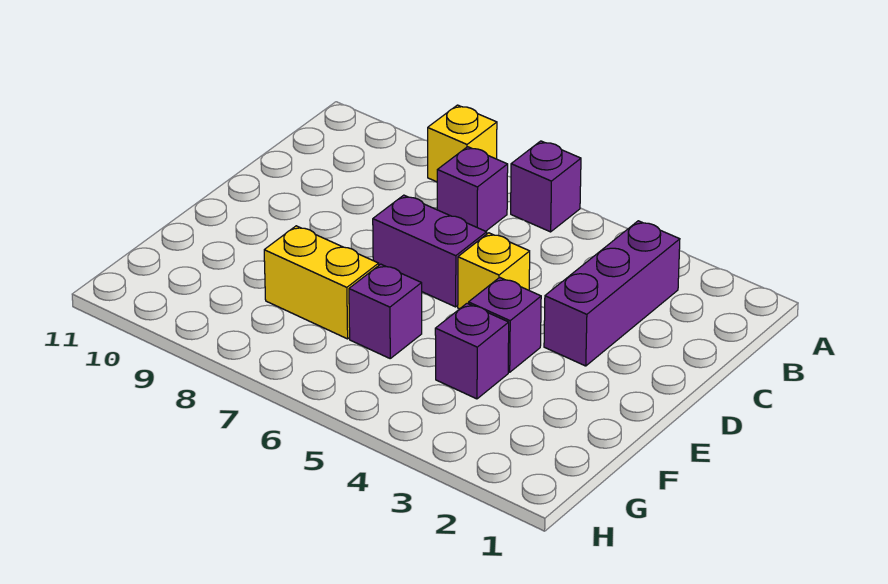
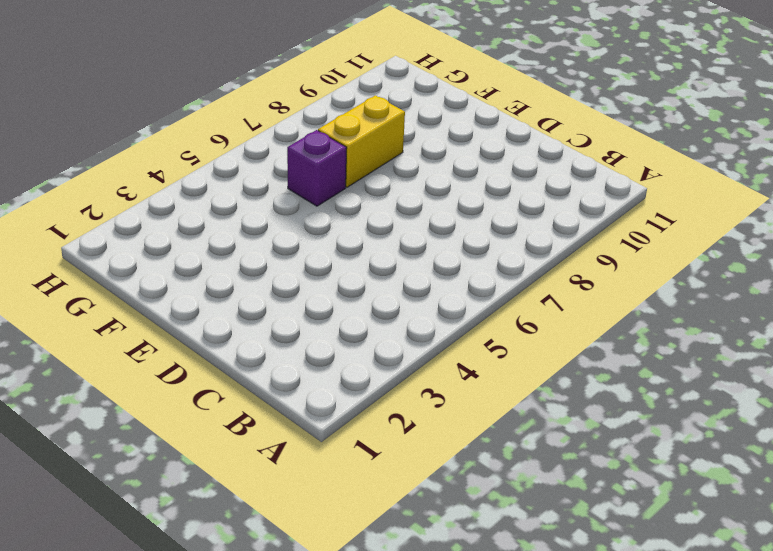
none -> purple brick A6 level 1
none -> yellow brick A8 level 1

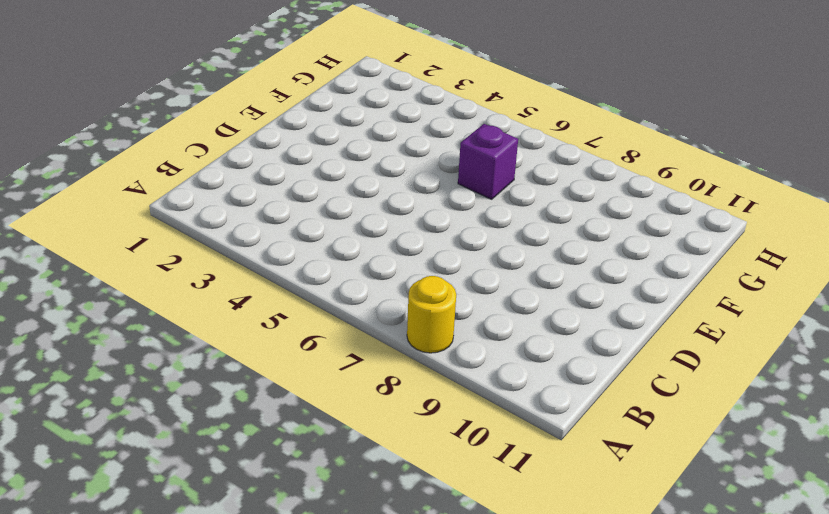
yellow round brick A8 level 1 -> yellow brick A8 level 1
none -> purple brick A6 level 1
none -> purple brick B3:D3 level 1

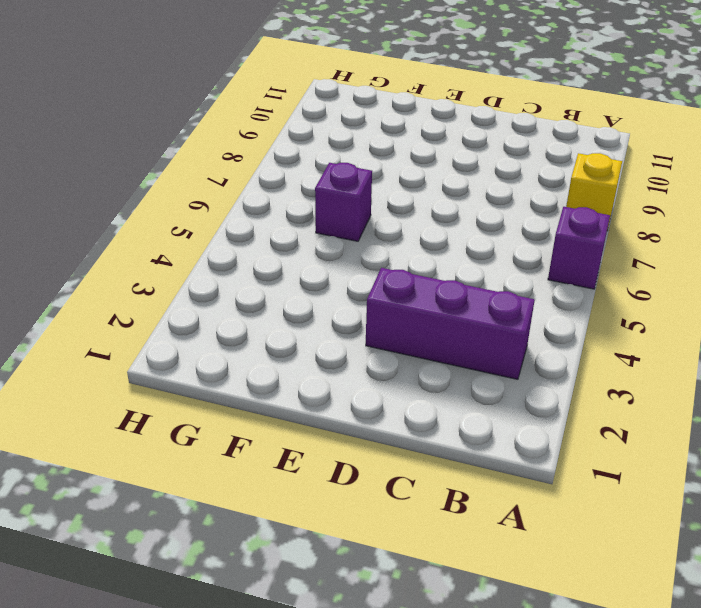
none -> purple brick B7 level 1
none -> yellow brick D5 level 1

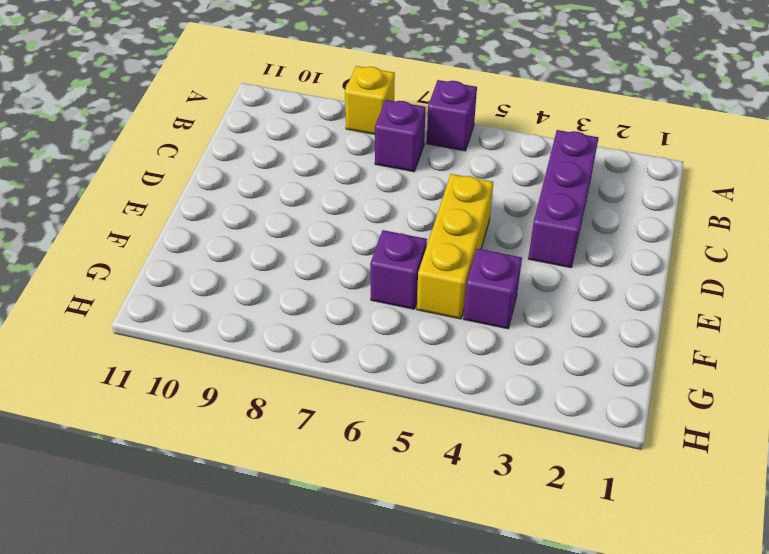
yellow brick D5:F5 level 1 -> yellow brick D5 level 1
none -> purple brick D6:D7 level 1
none -> purple brick E4 level 1

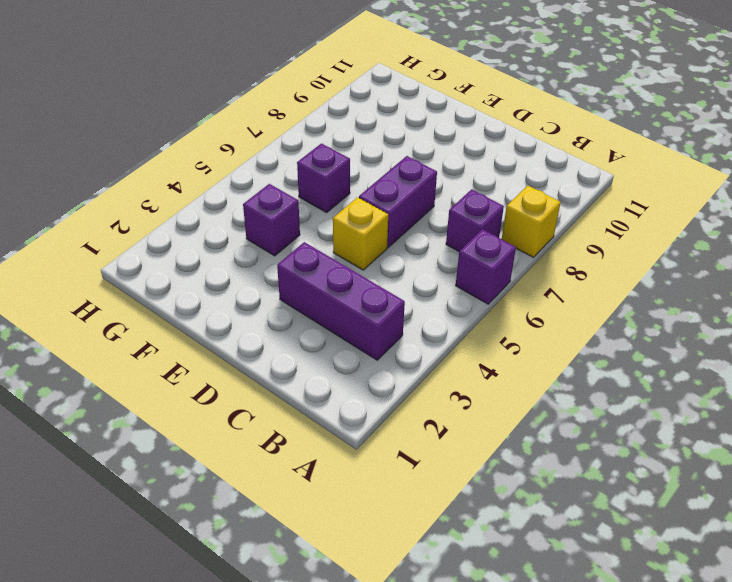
none -> purple brick E4 level 1
none -> yellow brick F7:F8 level 1

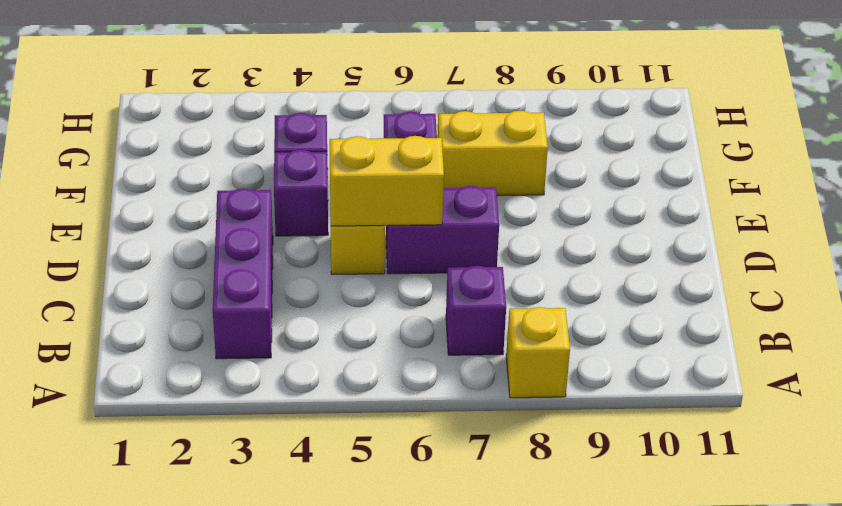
yellow brick D5:D6 level 2 -> none
none -> purple brick A6 level 1

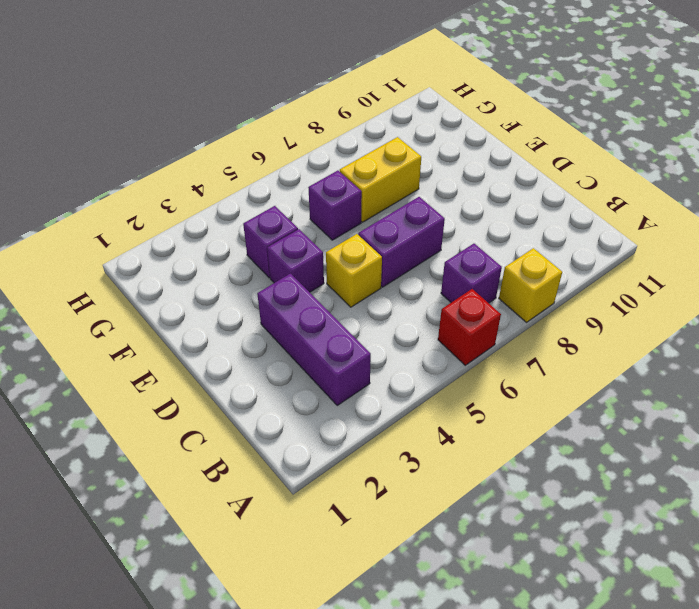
red brick A6 level 1 -> purple brick A6 level 1

